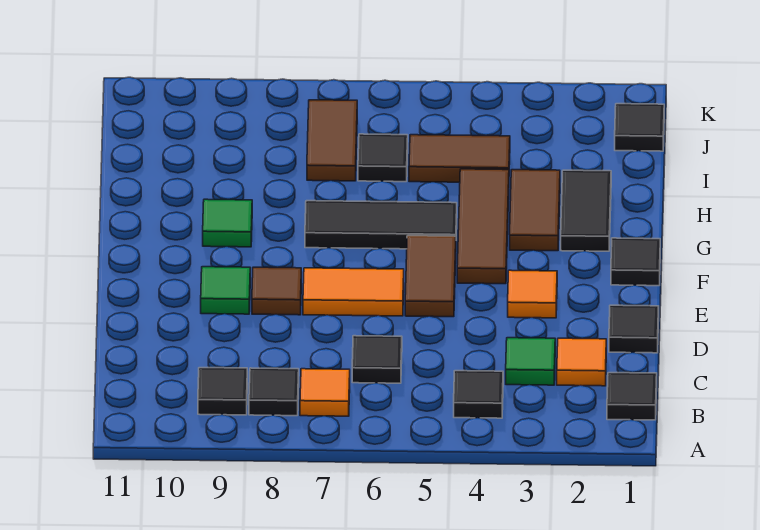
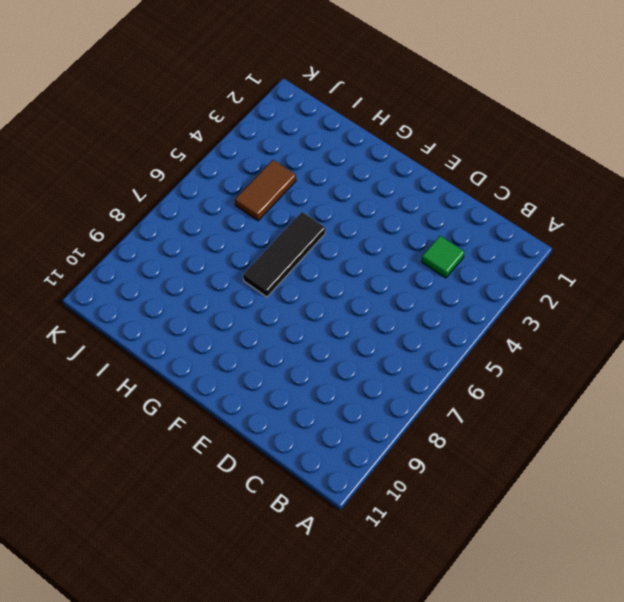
none -> black tile B1 level 1
none -> black tile B4 level 1
none -> orange tile B7 level 1

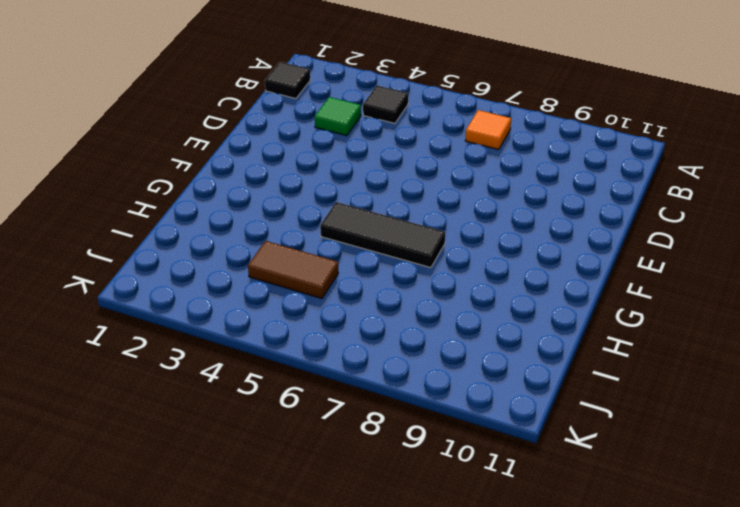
none -> black tile B8 level 1
none -> black tile B9 level 1
none -> orange tile C2 level 1

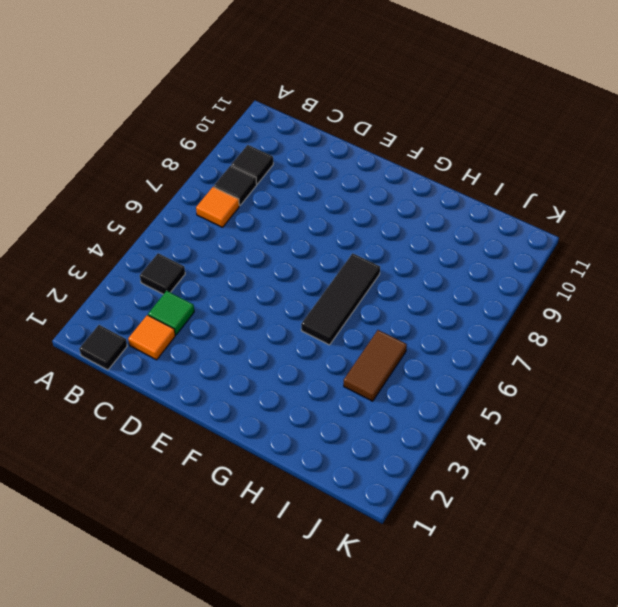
none -> black tile C6 level 1
none -> black tile D1 level 1
none -> orange tile E3 level 1

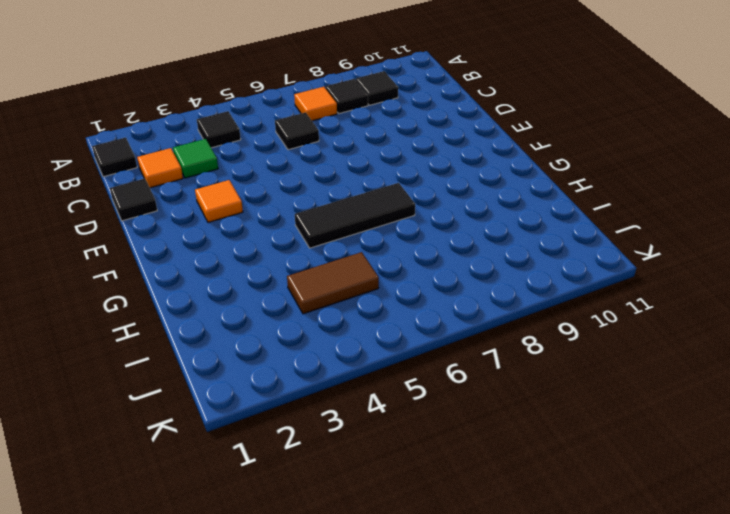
none -> brown tile E5:F5 level 1
none -> orange tile E6:E7 level 1
none -> brown tile E8 level 1

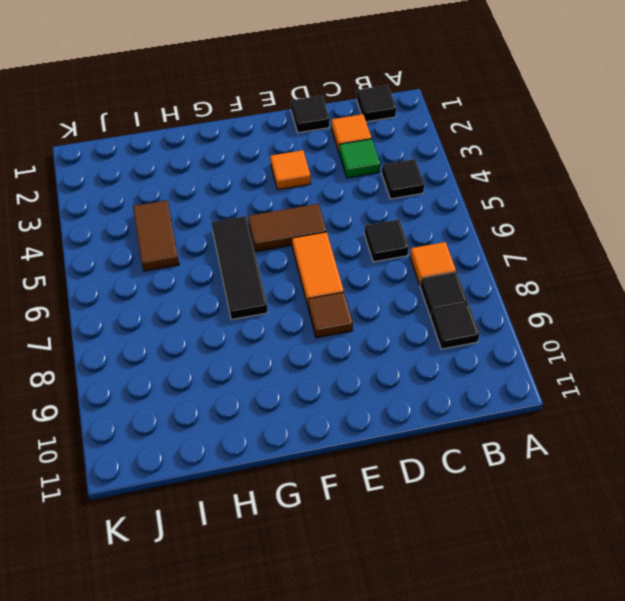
none -> green tile E9 level 1
none -> black tile F1 level 1
none -> brown tile F4:H4 level 1

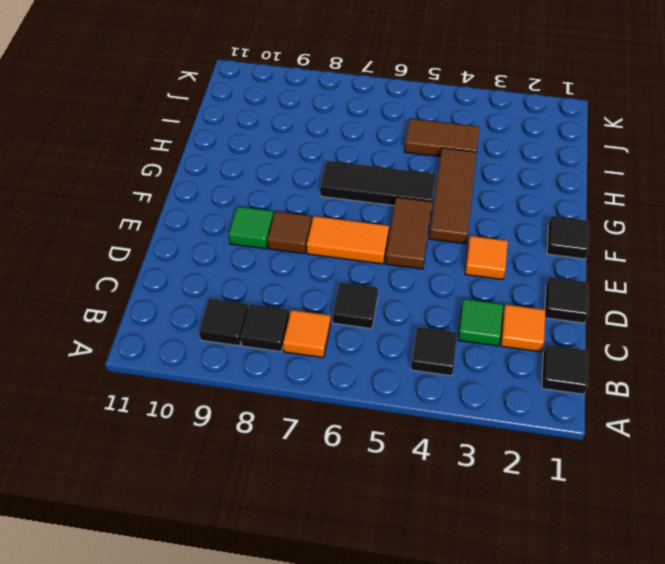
none -> black tile G2:H2 level 1
none -> brown tile G3:H3 level 1
none -> green tile G9 level 1

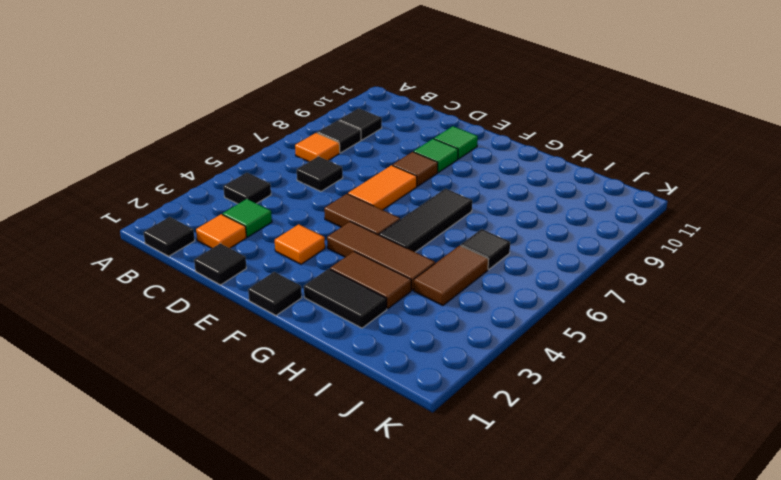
green tile E10 level 1 -> green tile G9 level 1
none -> brown tile I7:J7 level 1
none -> black tile J1 level 1

